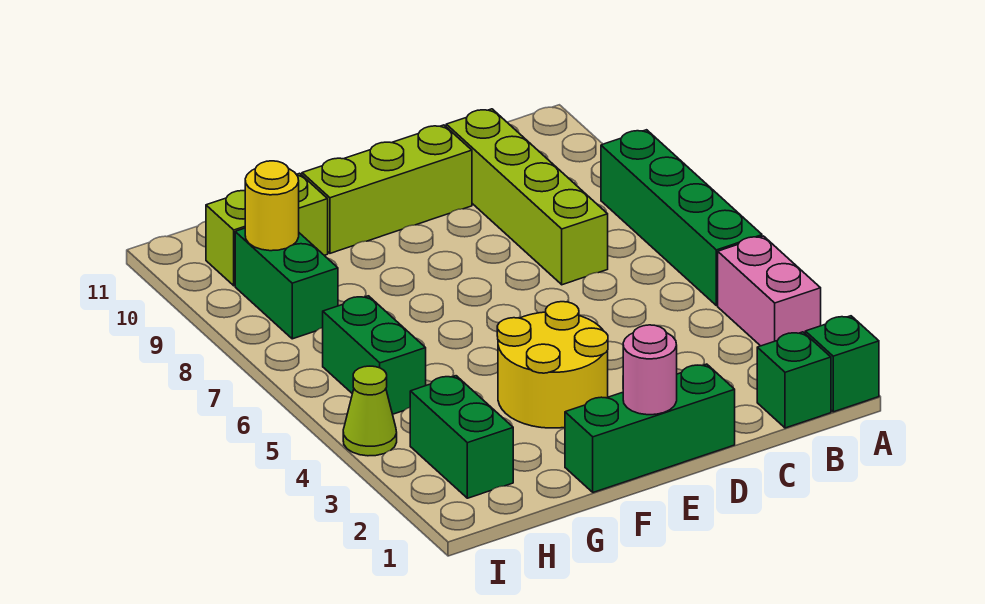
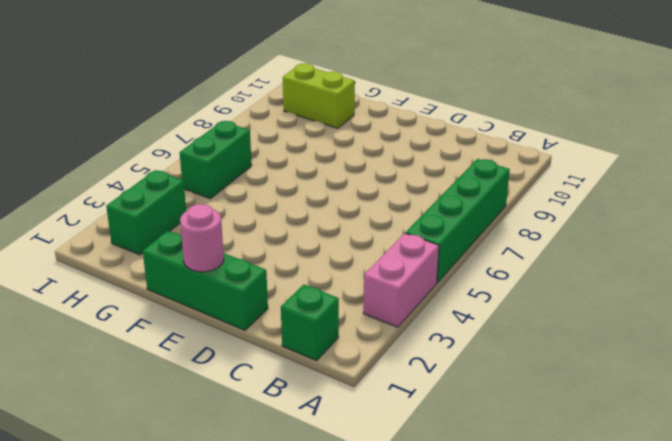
none -> green brick A1 level 1
none -> lime brick C7:C10 level 1
none -> lime brick D10:F10 level 1

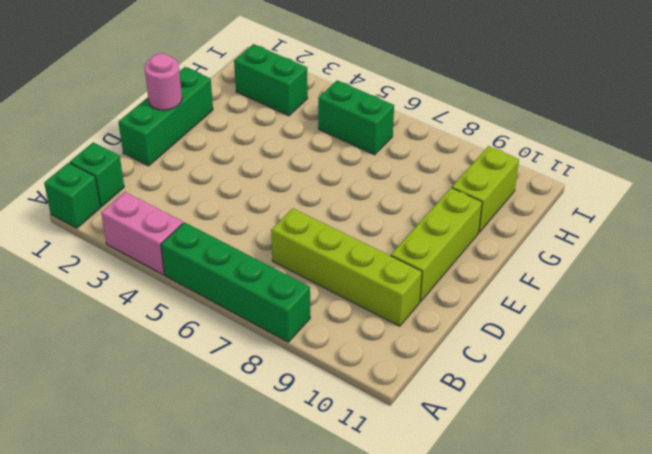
none -> yellow round brick E3:F4 level 1
none -> green brick H8:H9 level 1
none -> lime cone I4 level 1

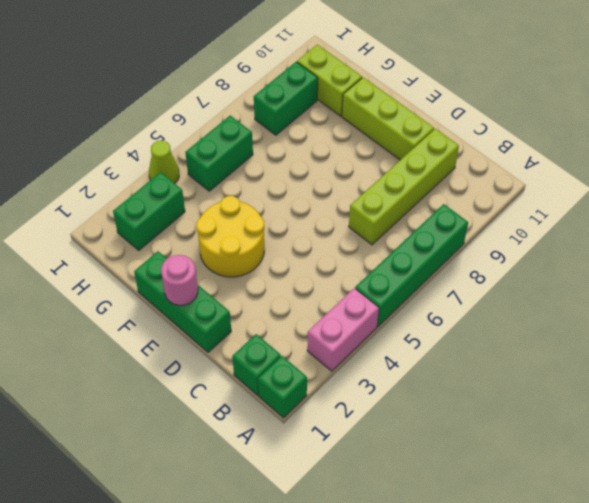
none -> yellow round brick H9 level 2

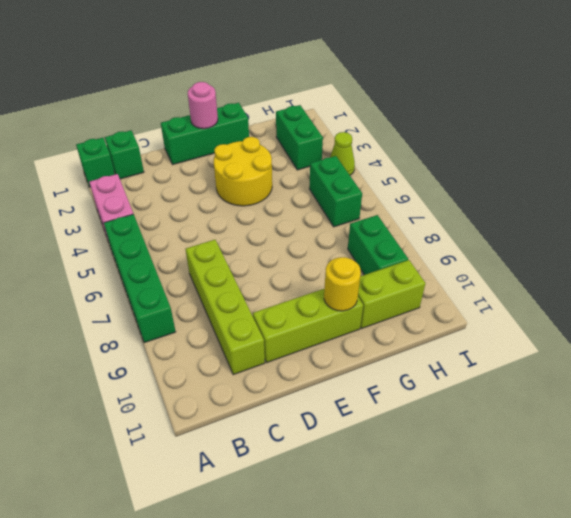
yellow round brick F10 level 2 -> yellow round brick H9 level 2

